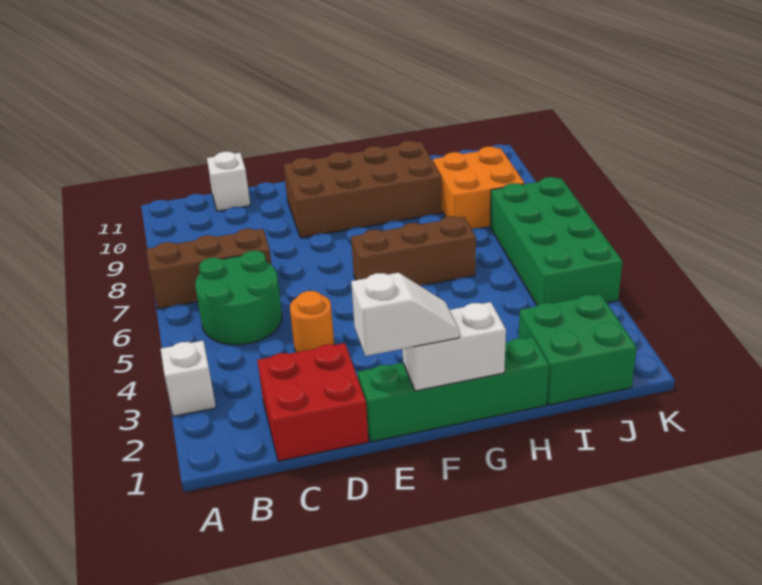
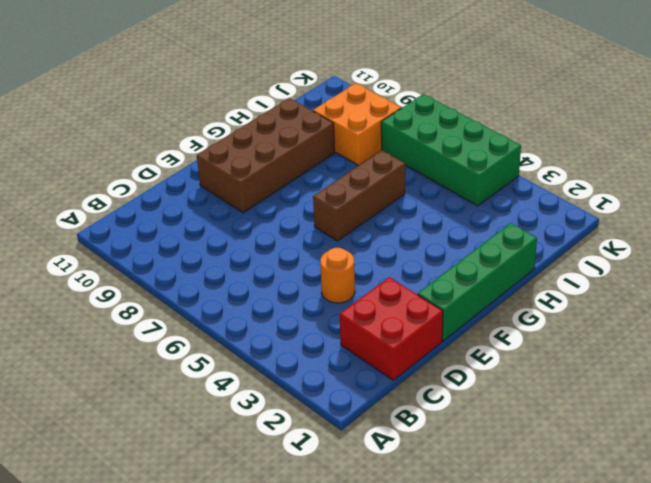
none -> white brick A3 level 1
none -> brown brick A7:C7 level 1
none -> green round brick B5:C6 level 1

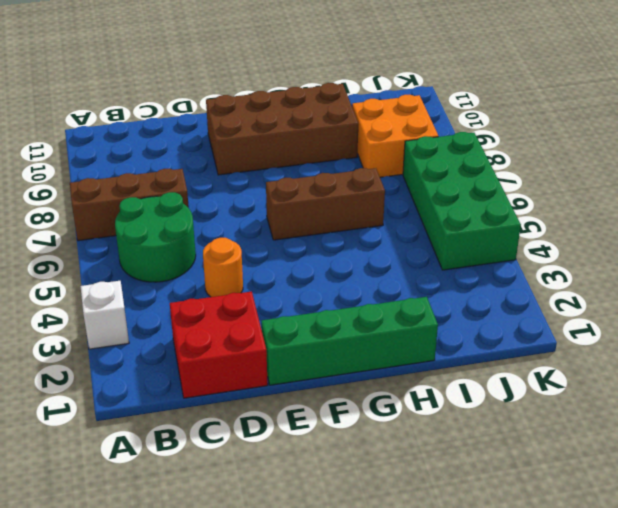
none -> white brick C11 level 1
none -> green brick I1:J2 level 1
none -> white brick F1:G1 level 2

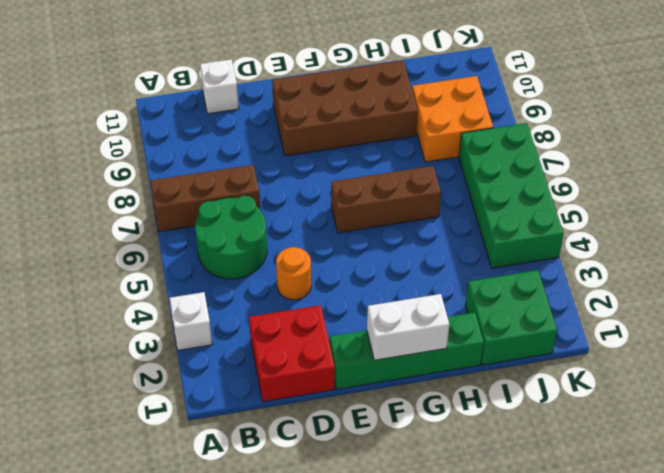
none -> white slope E1:F1 level 3 top E

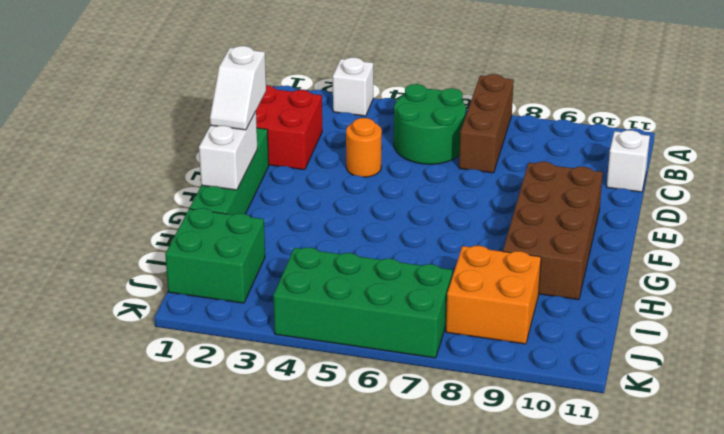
none -> brown brick F6:H6 level 1

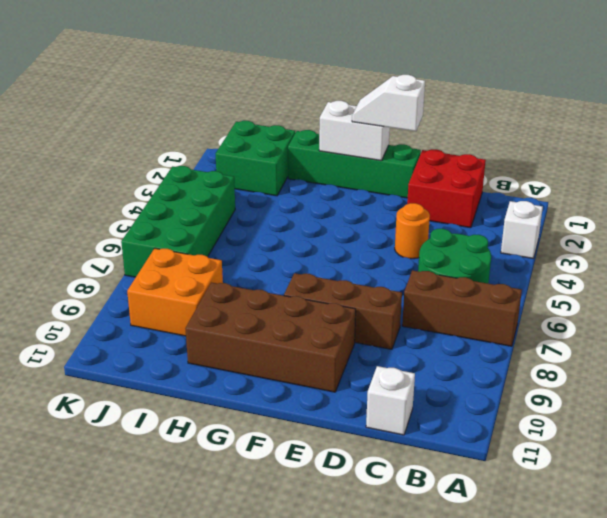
brown brick D8:F8 level 1 -> brown brick F6:H6 level 1

